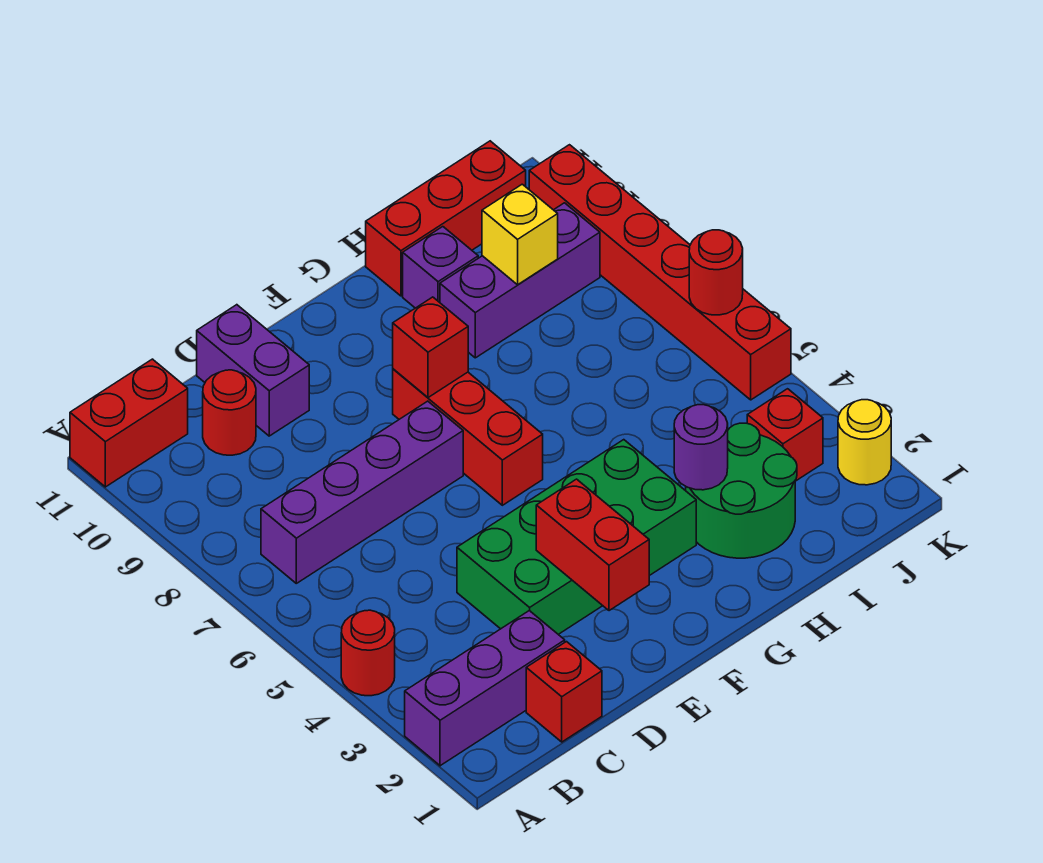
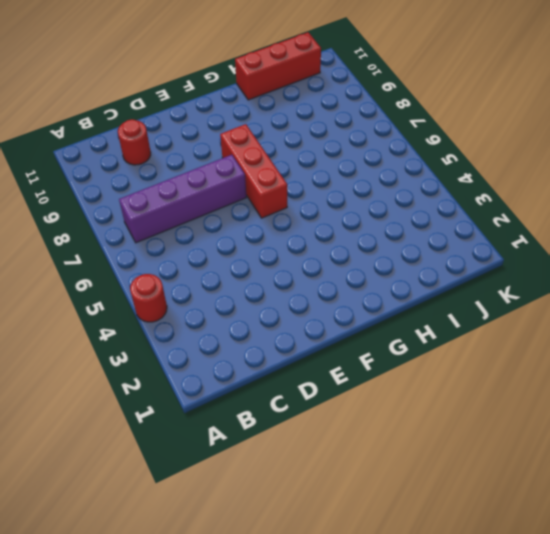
none -> purple brick A2:C2 level 1
none -> red brick A11:B11 level 1
none -> red brick C1 level 1

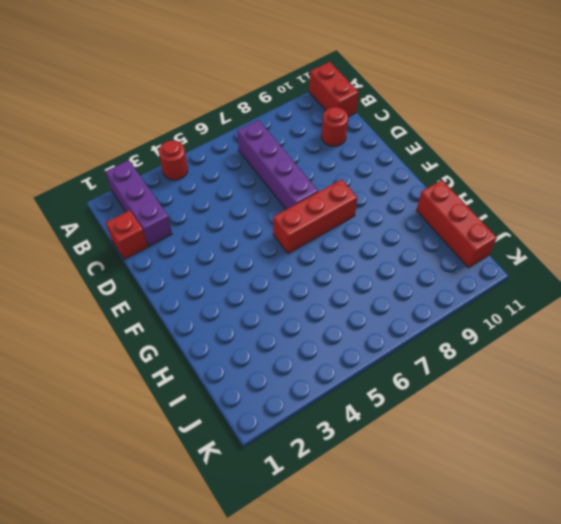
none -> green brick D3:G4 level 1
none -> purple brick D10:D11 level 1
none -> green round brick H2:I3 level 1

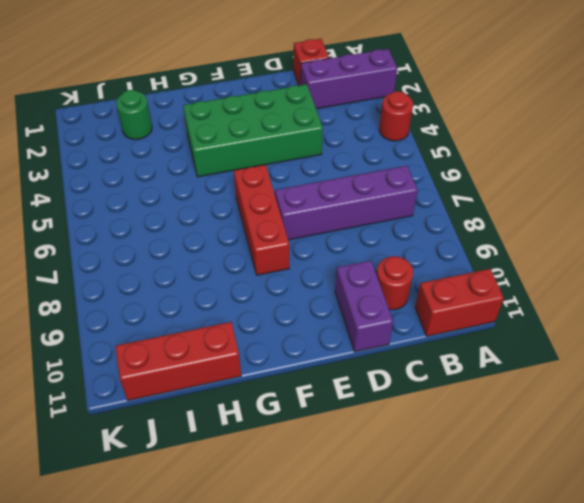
green round brick I2 level 1 -> green round brick H2:I3 level 1
none -> purple brick H9:J9 level 1
none -> purple brick H10 level 1
none -> red brick J3 level 1

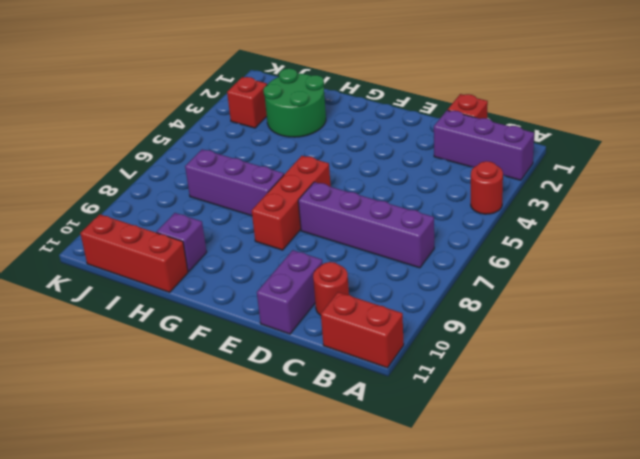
purple brick G7:I7 level 1 -> purple brick H9:J9 level 1
none -> green brick D3:G4 level 1
none -> yellow round brick K2 level 1
none -> red brick K5:K10 level 1

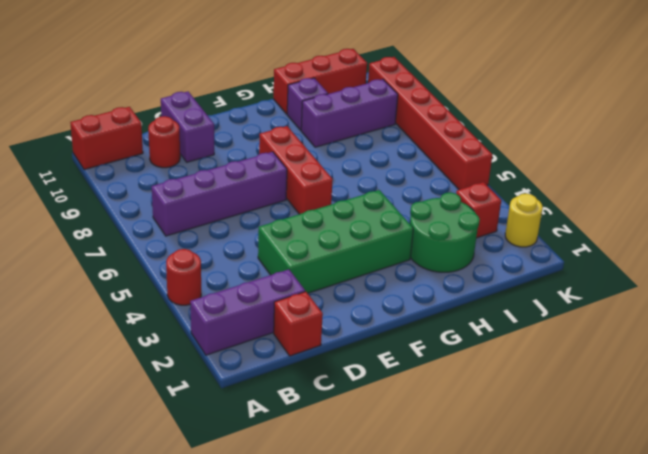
none -> red brick E2:E3 level 2
none -> red brick F8 level 2
none -> purple round brick H3 level 2

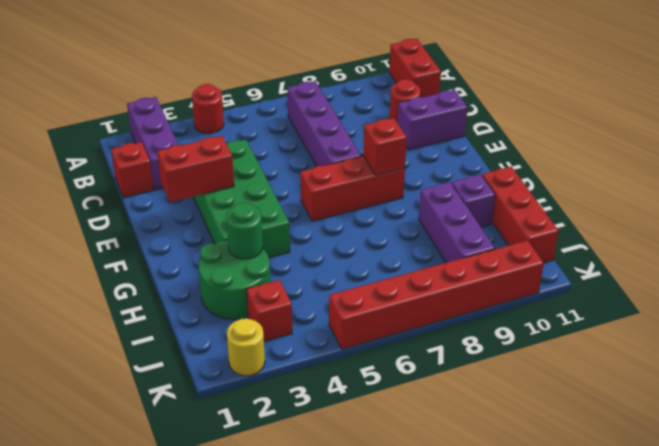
green round brick H3 level 2 -> purple round brick H3 level 2
none -> yellow brick I9 level 2
none -> red round brick K6 level 2

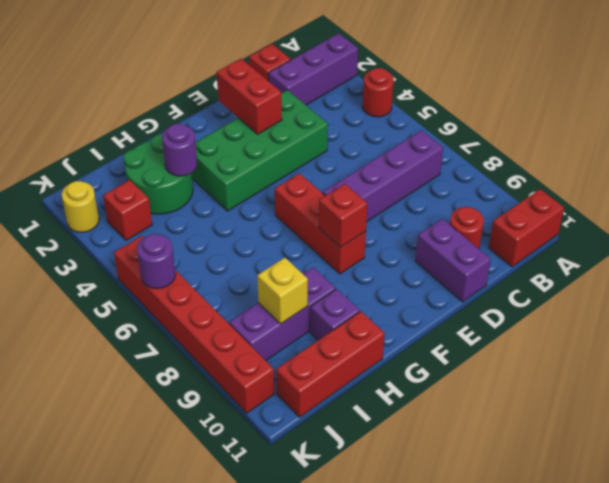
purple round brick K6 level 2 -> red round brick K6 level 2

